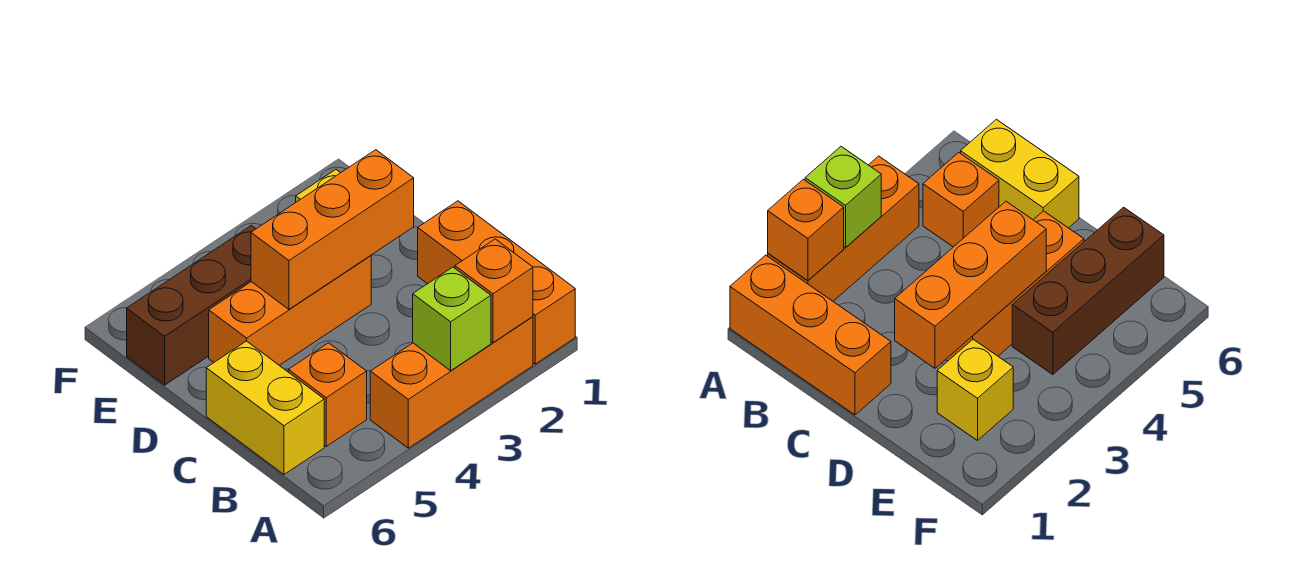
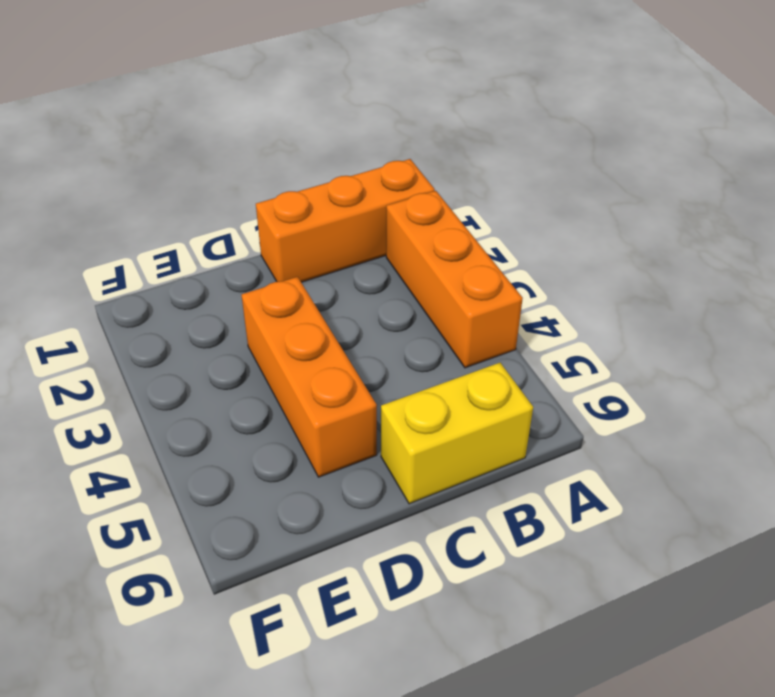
none -> orange brick B5 level 1
none -> yellow brick E2 level 1

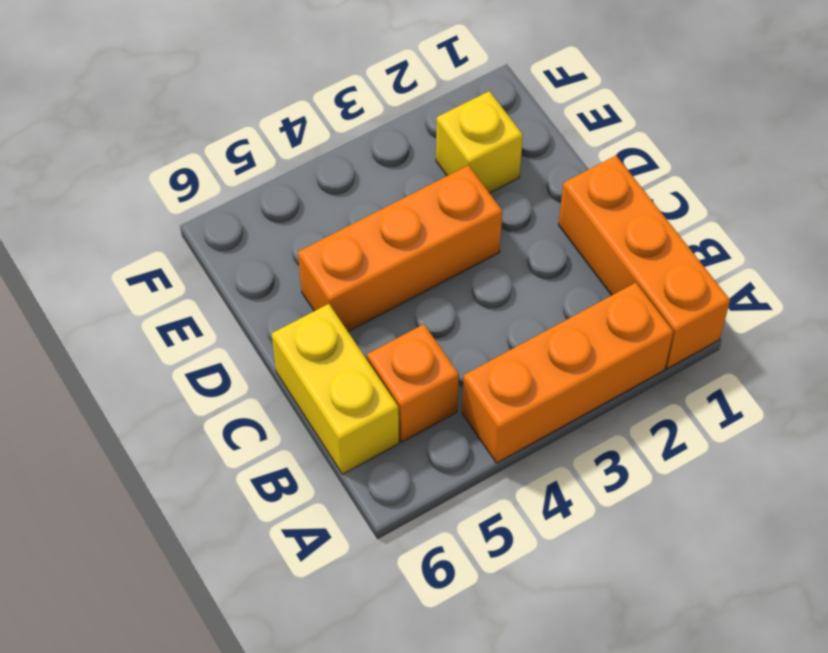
none -> brown brick E4:E6 level 1
none -> orange brick A2 level 2

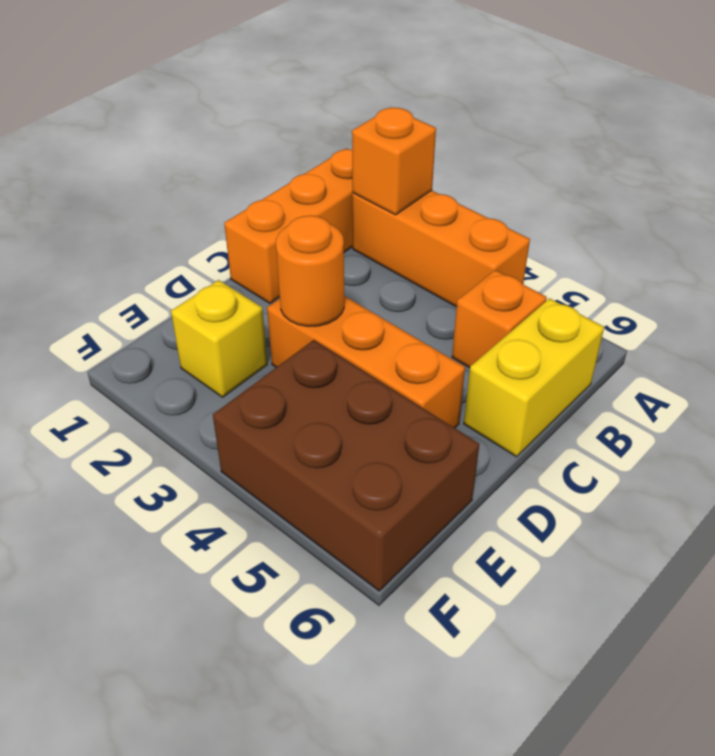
orange round brick D3 level 2 -> orange brick D2:D4 level 2
brown brick E4:F6 level 1 -> brown brick E4:E6 level 1
none -> lime brick A3 level 2

